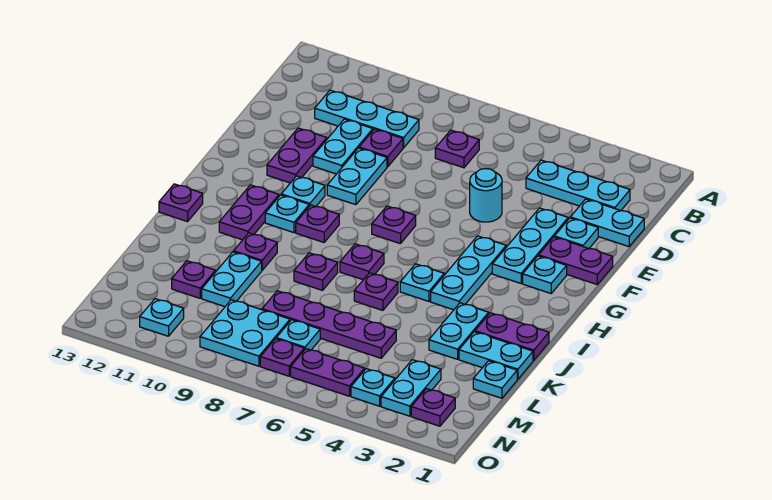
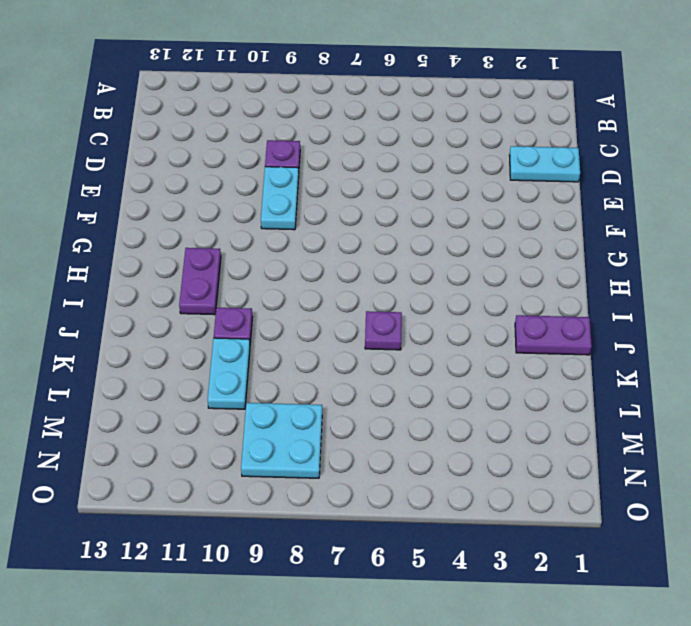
none -> cyan plate C2:C4 level 1
none -> purple plate C7 level 1
none -> cyan plate C9:C11 level 1
none -> cyan plate D10:E10 level 1

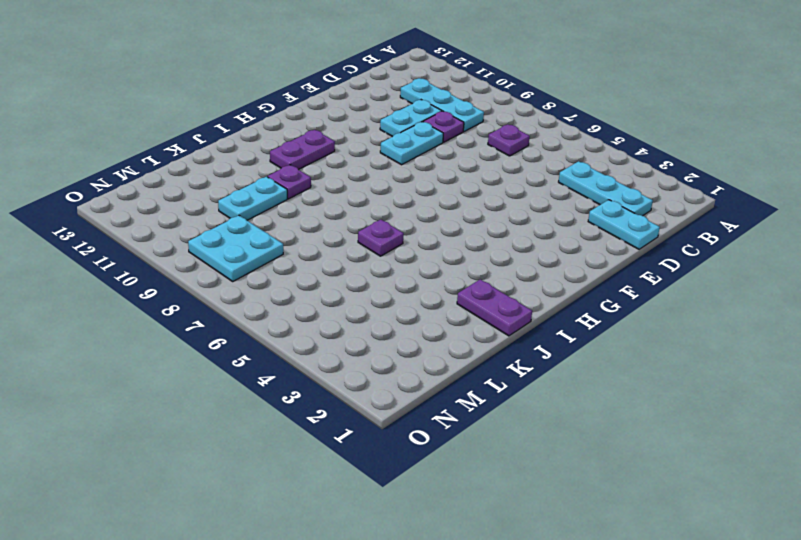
none -> cyan plate E2 level 1
none -> cyan plate E3:G3 level 1
none -> cyan round brick E5 level 1
none -> purple plate E11:F11 level 1

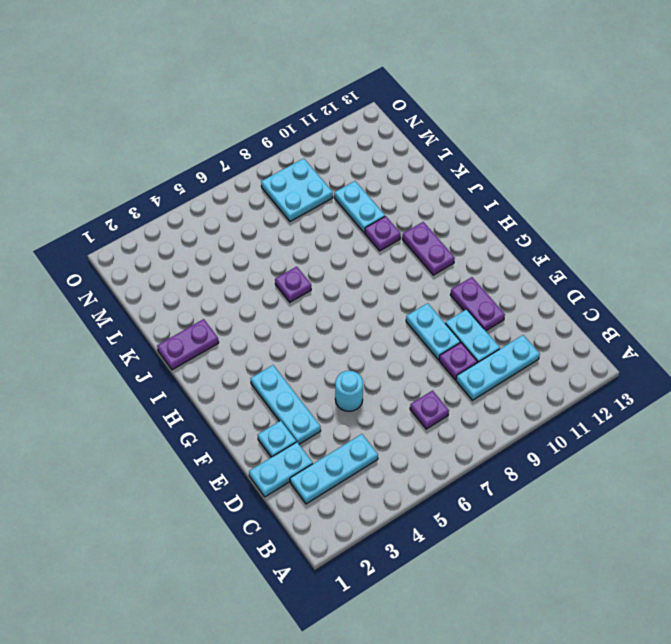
none -> purple plate F1:F2 level 1
none -> cyan plate G2 level 1
none -> cyan plate G4:I4 level 1
none -> purple plate G7 level 1

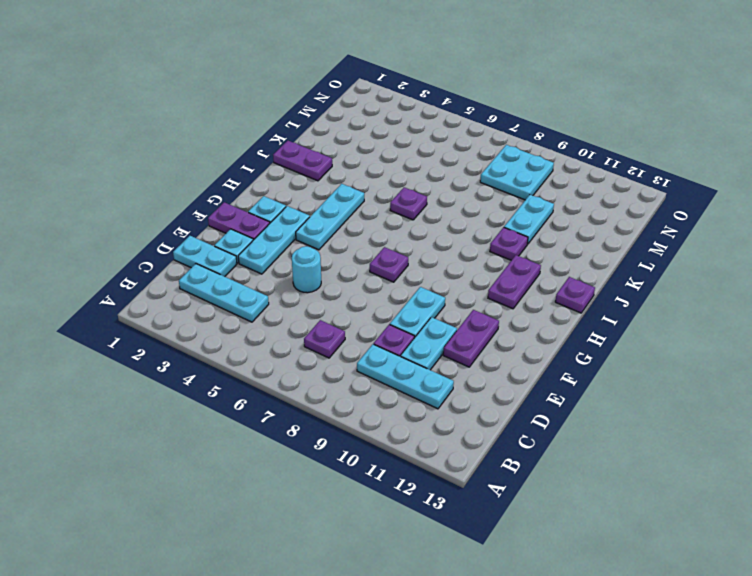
none -> cyan plate G10 level 1
none -> purple plate H9 level 1
none -> cyan plate H10 level 1
none -> cyan plate I5 level 1

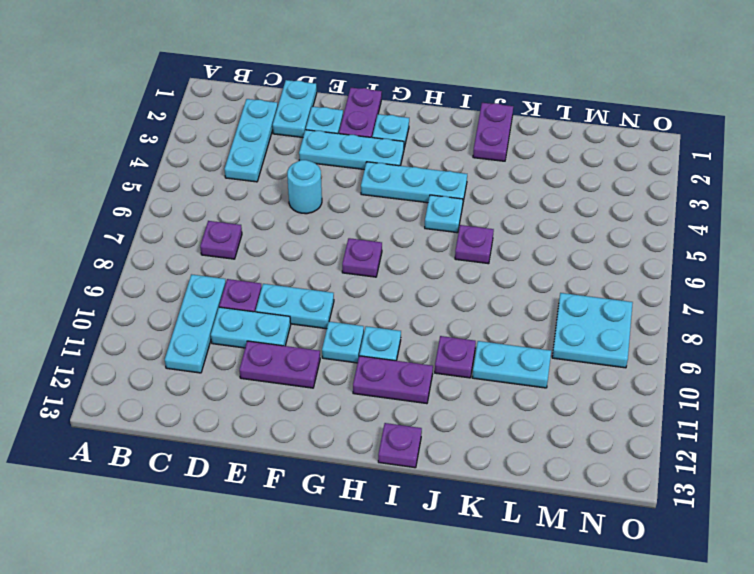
none -> purple plate H9 level 1
none -> purple plate I7 level 1
none -> cyan plate J3:K3 level 1
none -> purple plate J8 level 1

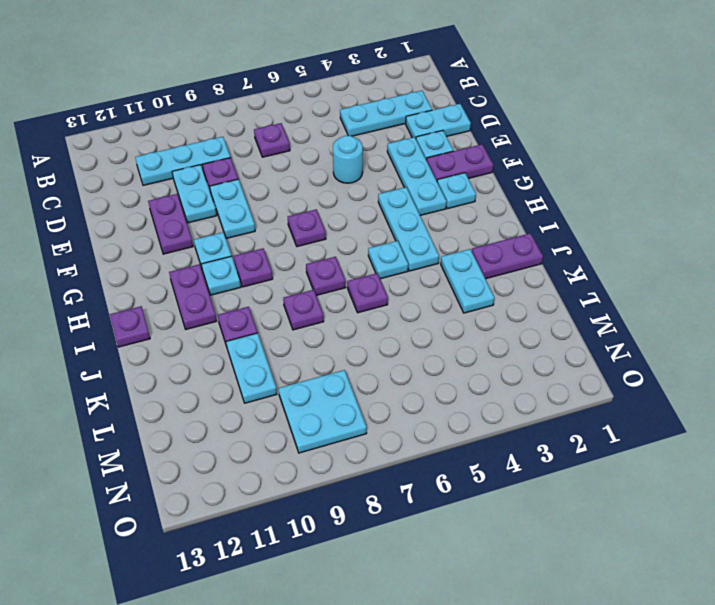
none -> cyan plate K1:K2 level 1
none -> cyan plate L1 level 1
none -> purple plate L5:L8 level 1
none -> purple plate L11 level 1

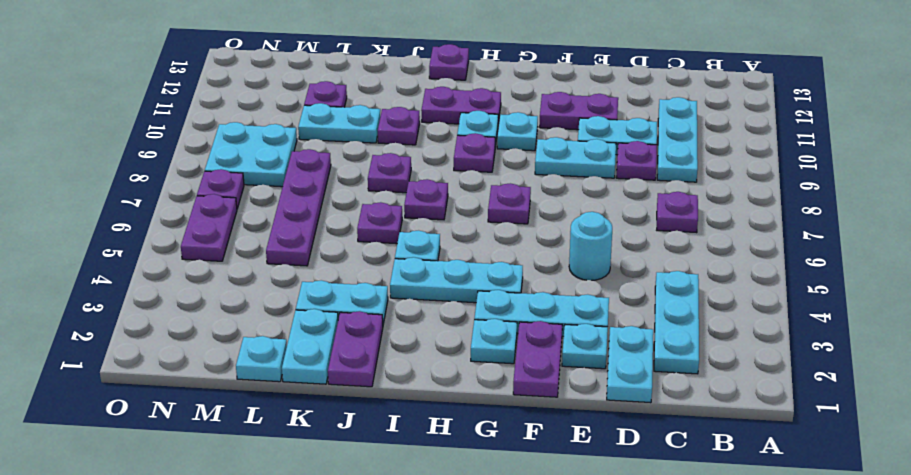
none -> cyan plate M3:N3 level 1
none -> cyan plate M7 level 1
none -> purple plate N2 level 1
none -> cyan plate N4 level 1

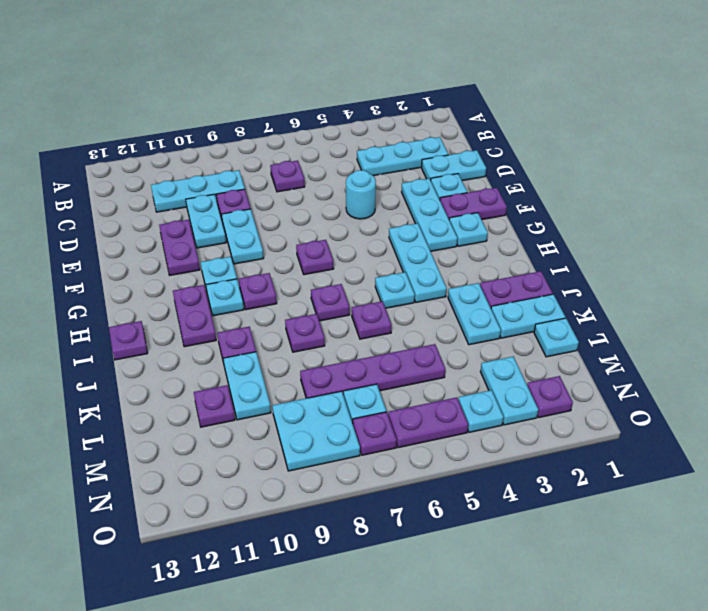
none -> cyan plate N11 level 1

